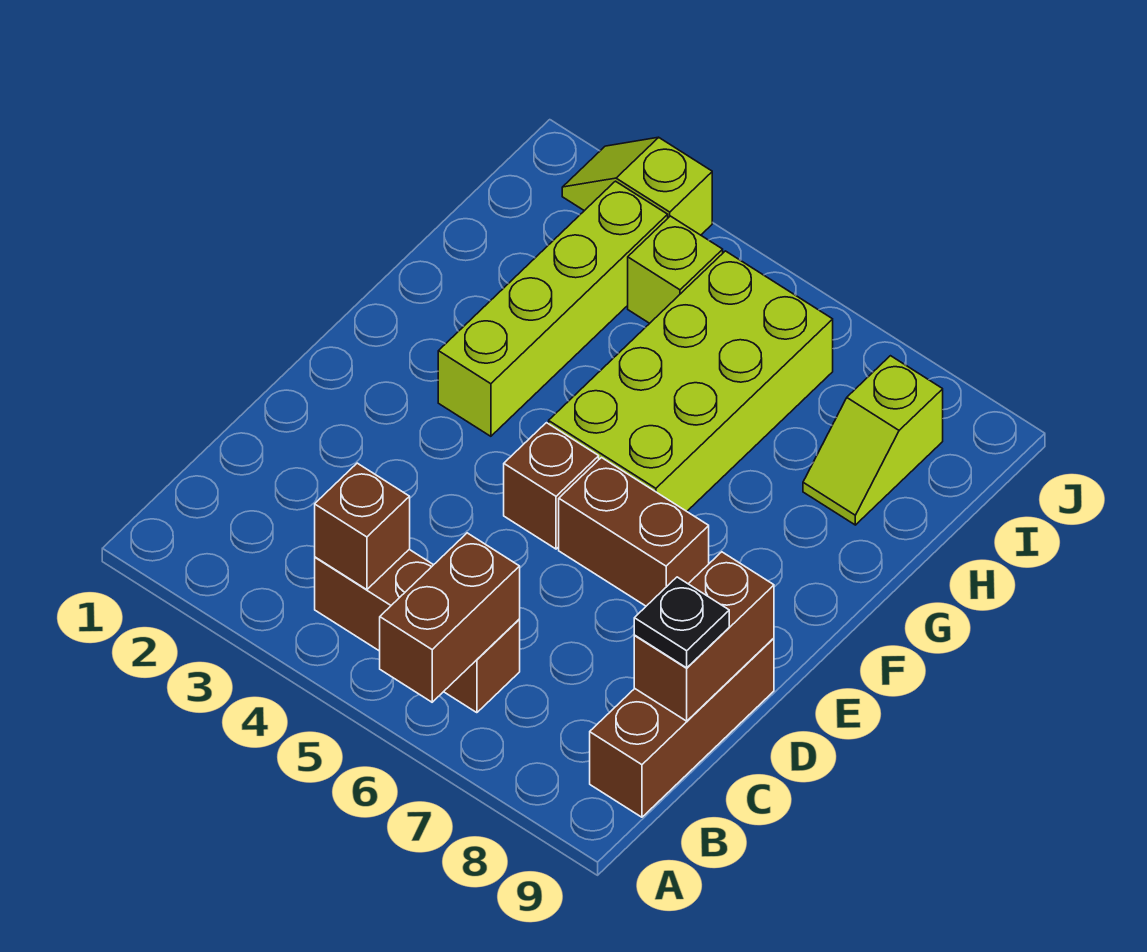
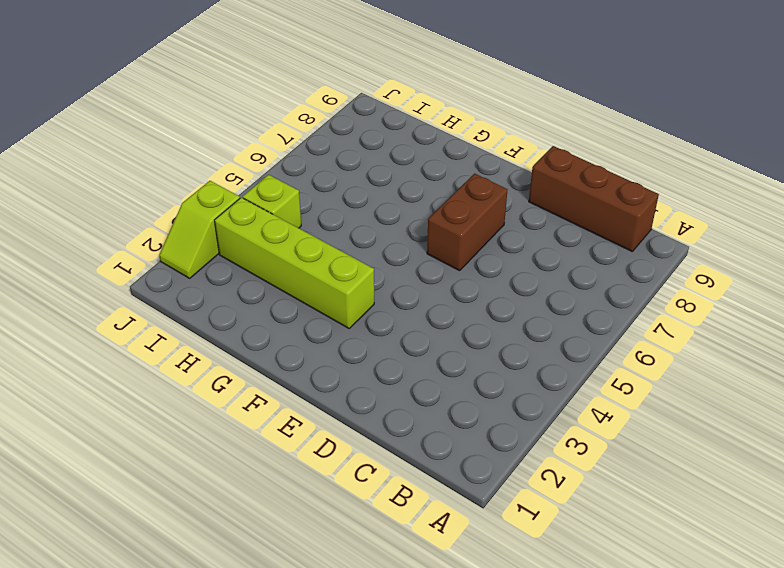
none -> brown brick B4:B6 level 1
none -> brown brick E5 level 1
none -> lime brick F5:I6 level 1

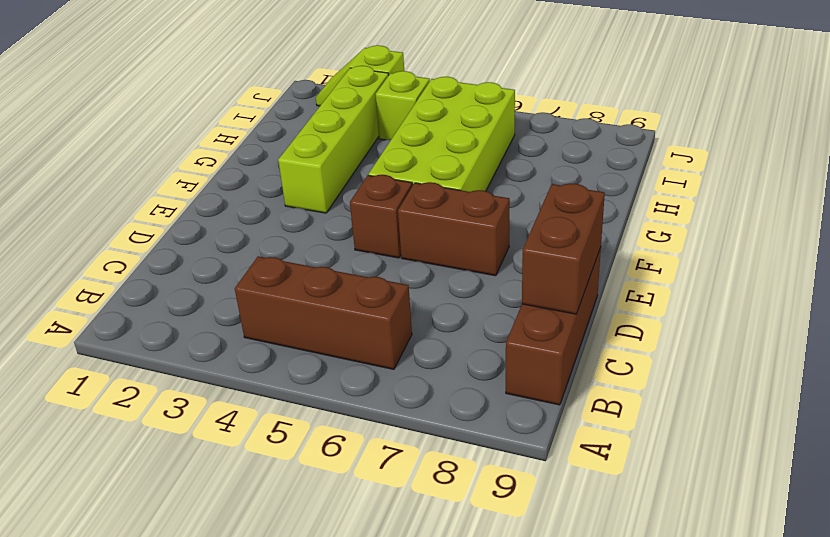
none -> lime slope H8:I8 level 1 top I
none -> brown brick A6:B6 level 2
none -> brown brick B4 level 2

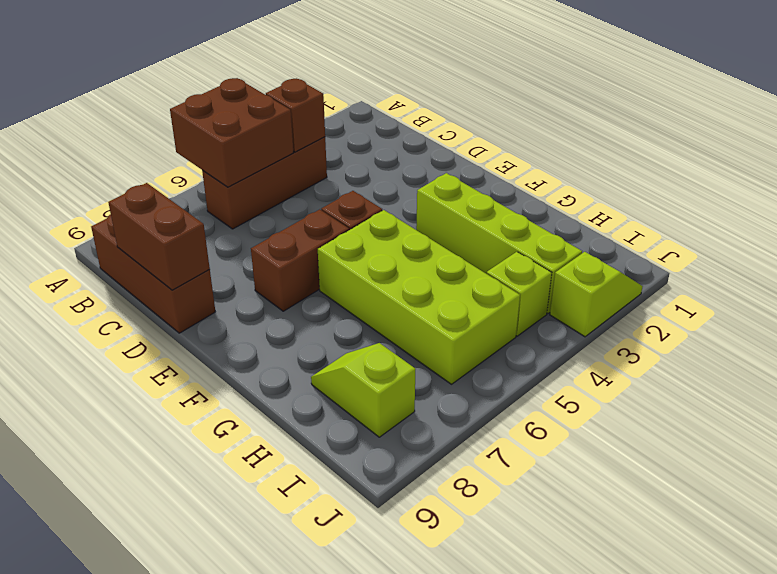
brown brick A5:B6 level 2 -> brown brick A6:B6 level 2
none -> black plate C9 level 3

